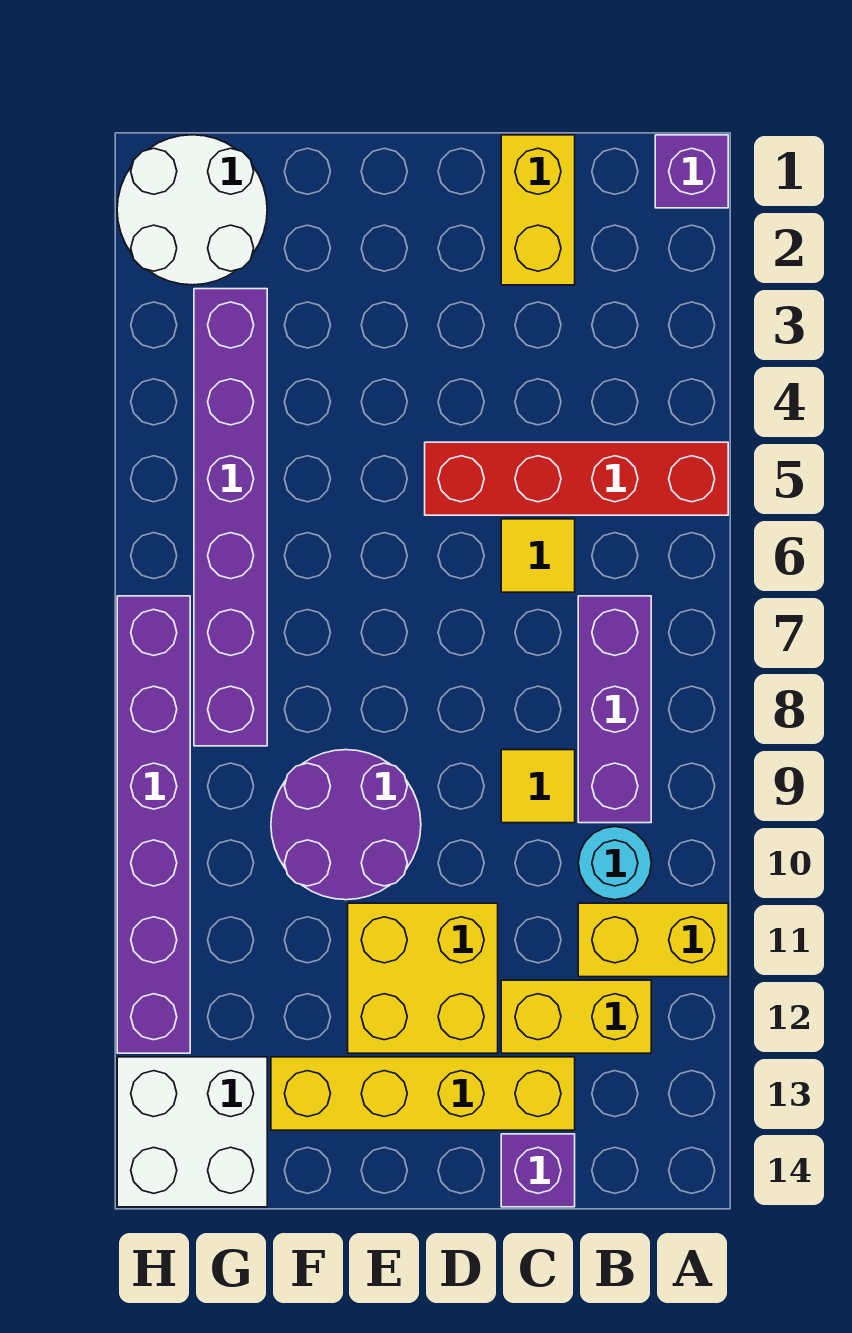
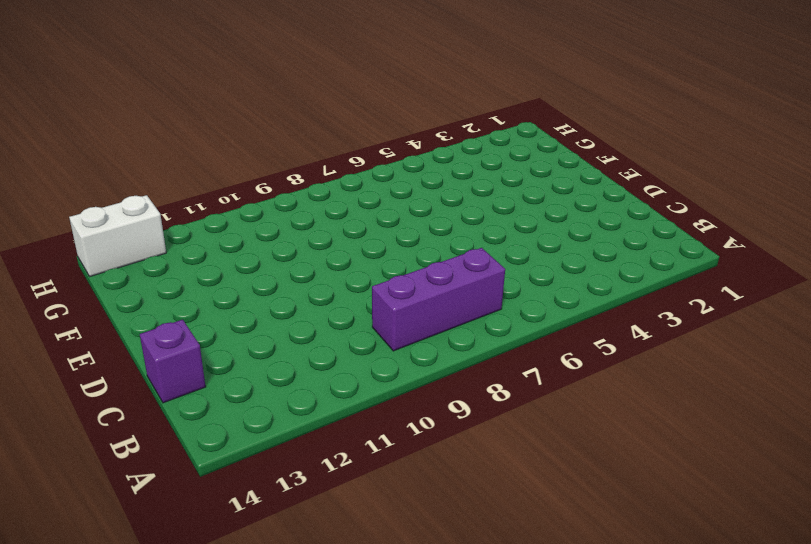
white brick H13:H14 level 1 -> white brick G13:H14 level 1
none -> purple brick A1 level 1
none -> red brick A5:D5 level 1
none -> yellow brick A11:B11 level 1

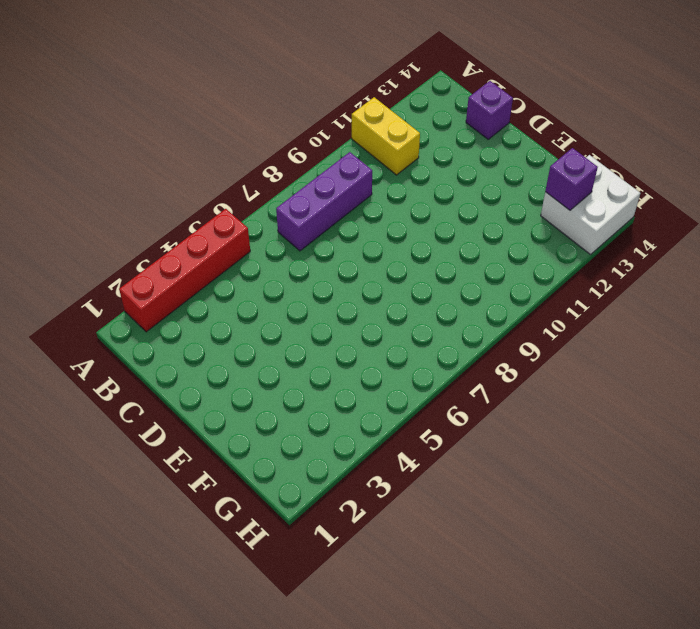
red brick A2:A5 level 1 -> red brick A5:D5 level 1
purple brick G13 level 2 -> purple brick A1 level 1
none -> cyan round brick B10 level 1
none -> yellow brick B12:C12 level 1
none -> yellow brick C1:C2 level 1

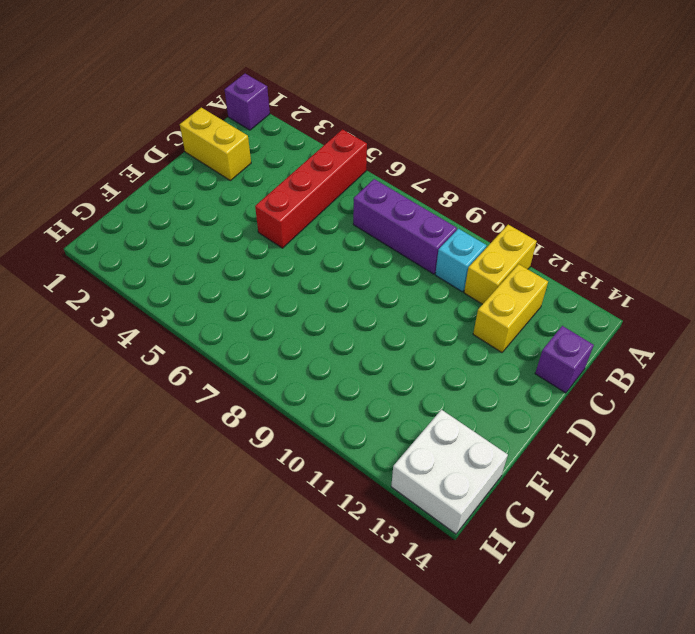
cyan brick B10 level 1 -> cyan round brick B10 level 1
none -> yellow tile C6 level 1
none -> yellow tile C9 level 1
none -> yellow brick C13:F13 level 1

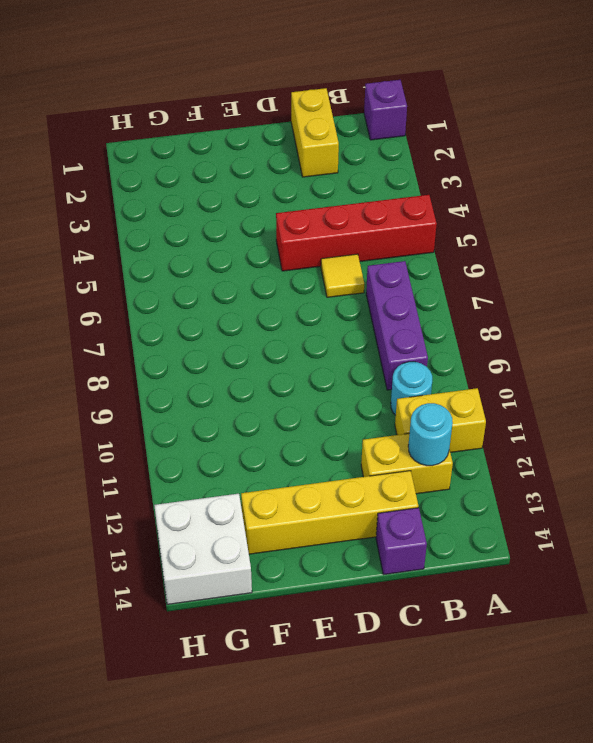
cyan round brick B12 level 2 -> none
none -> yellow tile C9 level 1
none -> yellow brick D11:E12 level 1
none -> purple round brick E9:F10 level 1

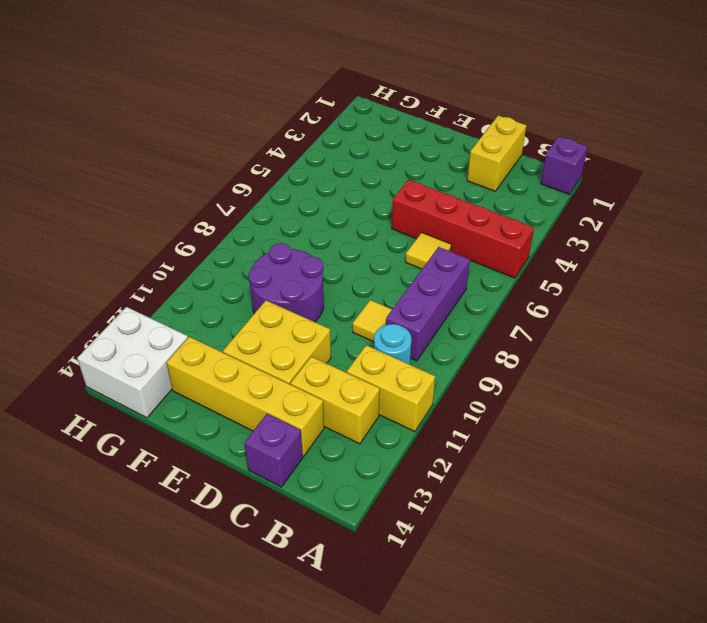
none -> white round brick G1:H2 level 1
none -> purple brick G3:G8 level 1
none -> purple brick H7:H12 level 1

